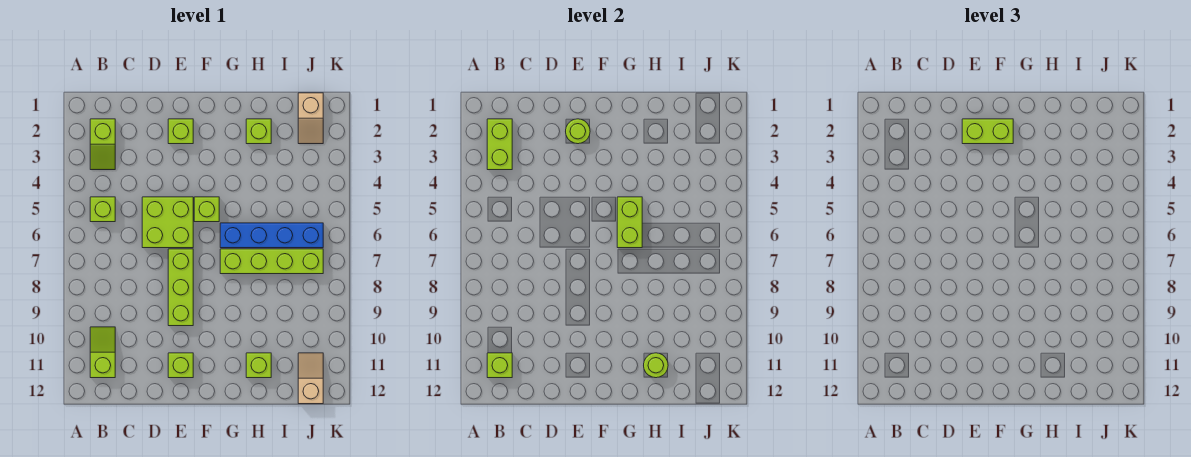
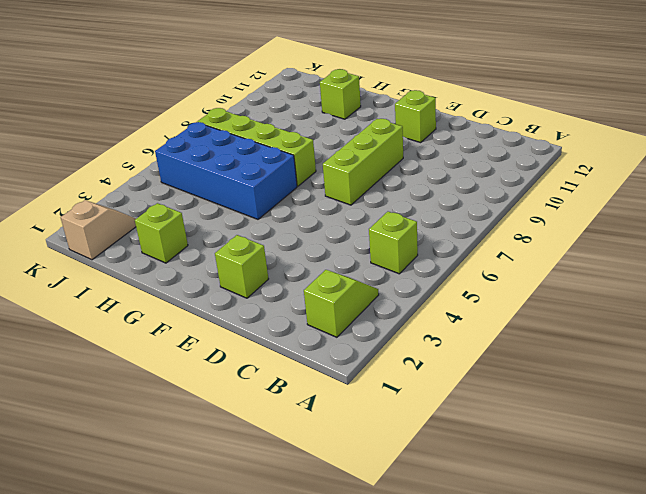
blue brick G5:J6 level 1 -> blue brick G6:J6 level 1
none -> lime slope B10:B11 level 1 top 11
none -> lime brick D5:E6 level 1
none -> lime brick F5 level 1

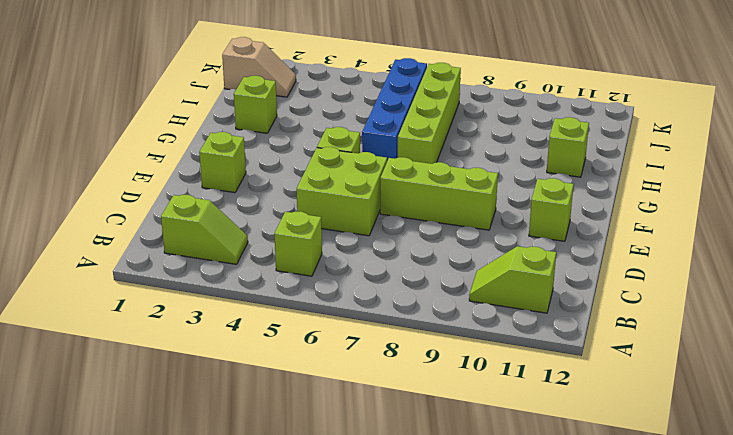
none -> tan slope J11:J12 level 1 top 12
none -> lime brick B2:B3 level 2
none -> lime brick B11 level 2

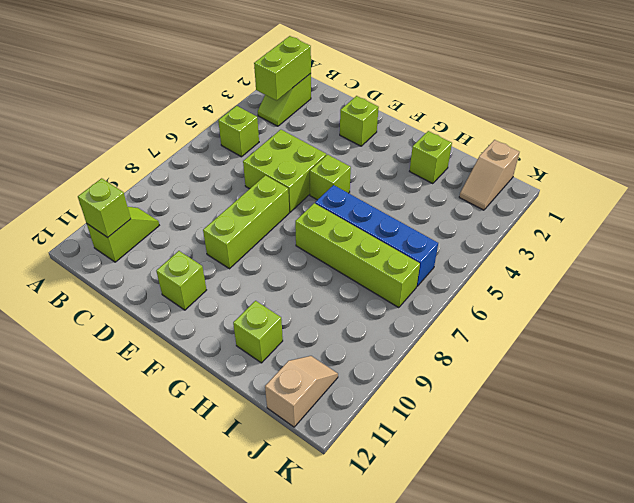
none -> lime round brick E2 level 2
none -> lime brick G5:G6 level 2
none -> lime round brick H11 level 2

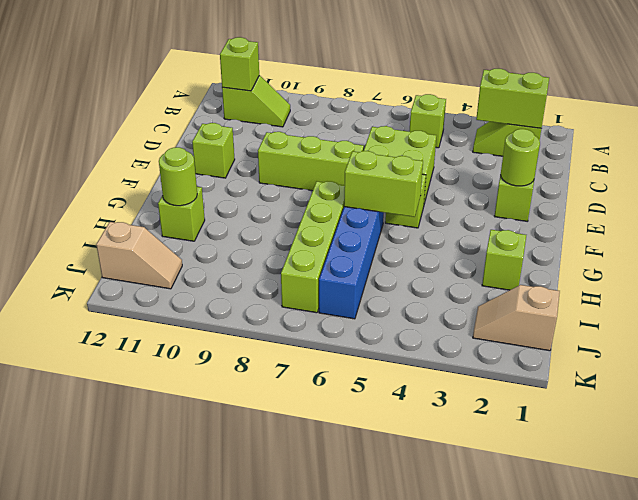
none -> lime brick E2:F2 level 3

